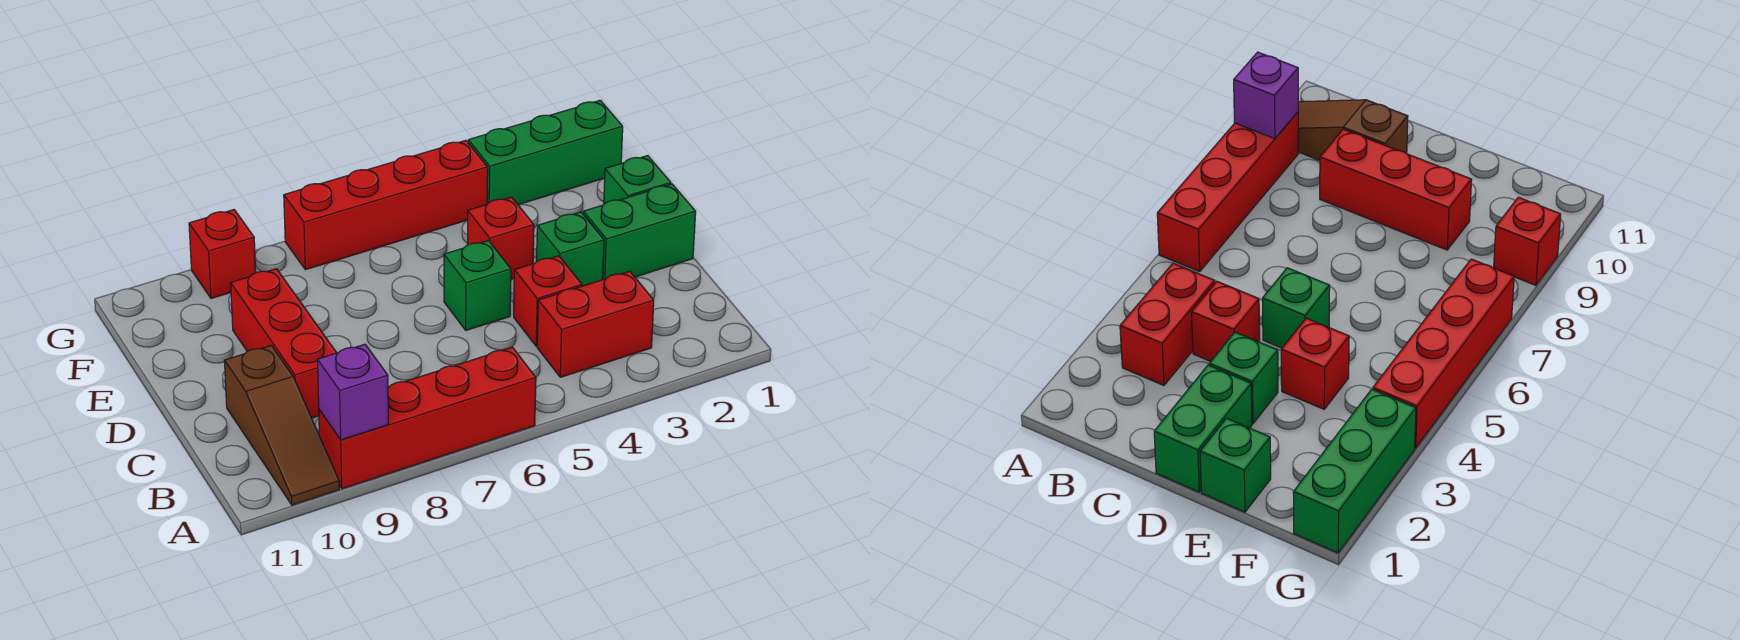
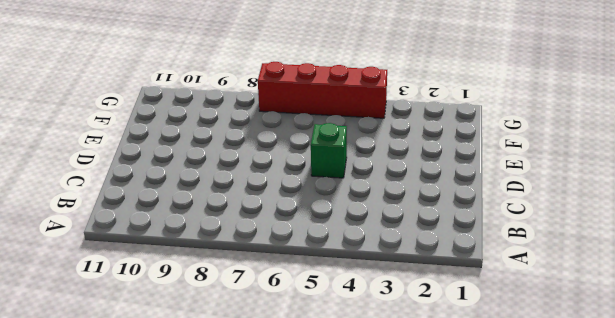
none -> red brick A6:A9 level 1
none -> brown slope A10:C10 level 1 top C
none -> red brick B3:B4 level 1

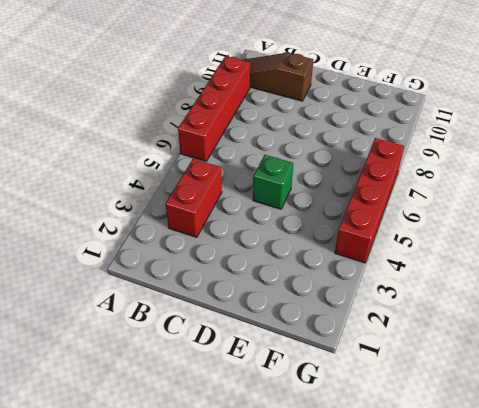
none -> red brick C4 level 1
none -> red brick C9:E9 level 1
none -> green brick D1:D2 level 1

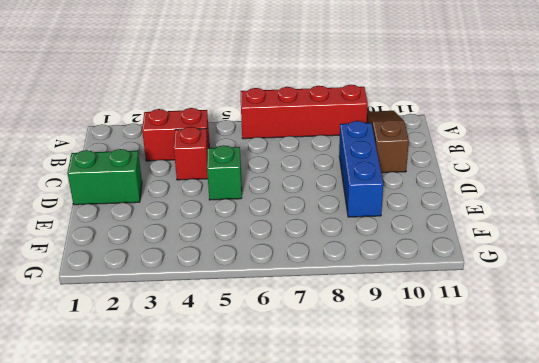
blue brick C9:E9 level 1 -> red brick C9:E9 level 1
none -> green brick D3 level 1
none -> green brick E1 level 1
none -> red brick E4 level 1

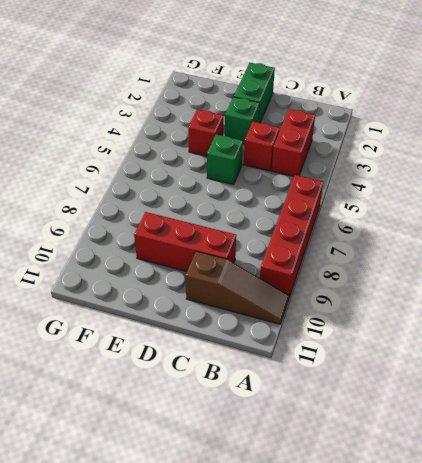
none -> green brick E1 level 1
none -> green brick G1:G3 level 1
none -> red brick G4:G7 level 1

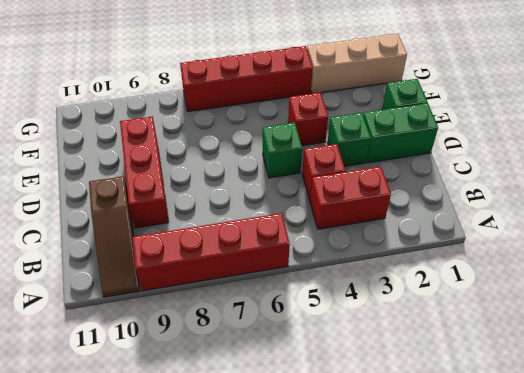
tan brick G1:G3 level 1 -> green brick G1:G3 level 1
none -> red brick G9 level 1
none -> purple brick A9 level 2

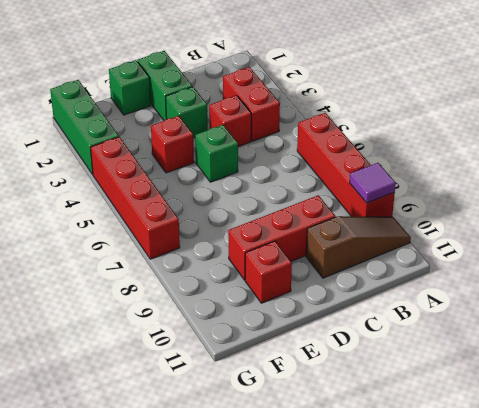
purple tile A9 level 2 -> purple brick A9 level 2
red brick E10 level 1 -> red brick G9 level 1

